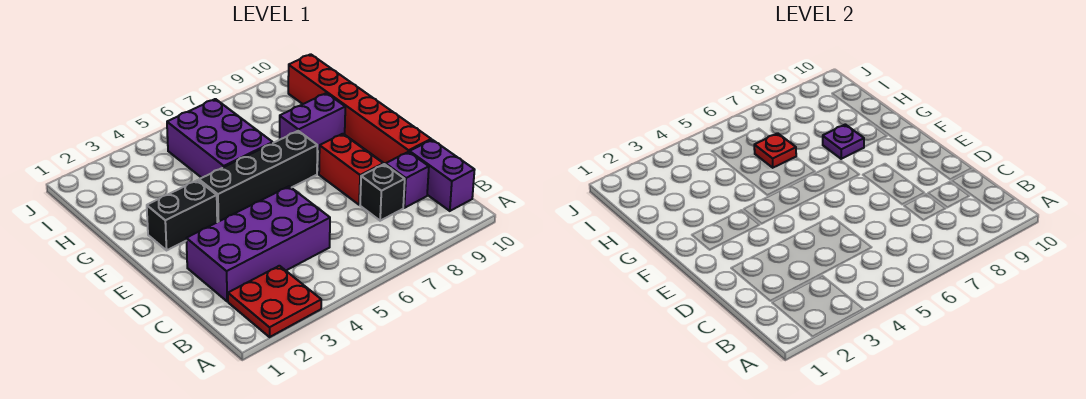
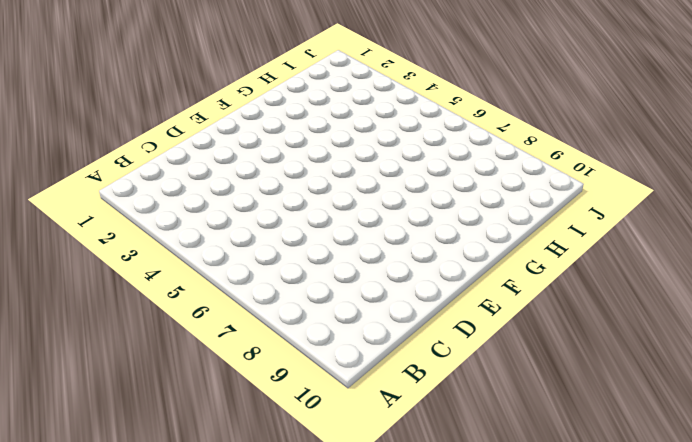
none -> red plate A2:B3 level 1
none -> purple brick B10:C10 level 1
none -> purple brick C2:D5 level 1

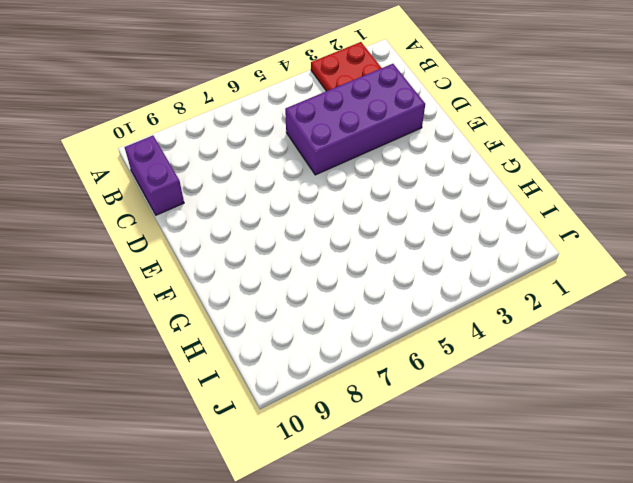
none -> black brick C8 level 1
none -> purple brick C9 level 1
none -> red brick D8:E8 level 1

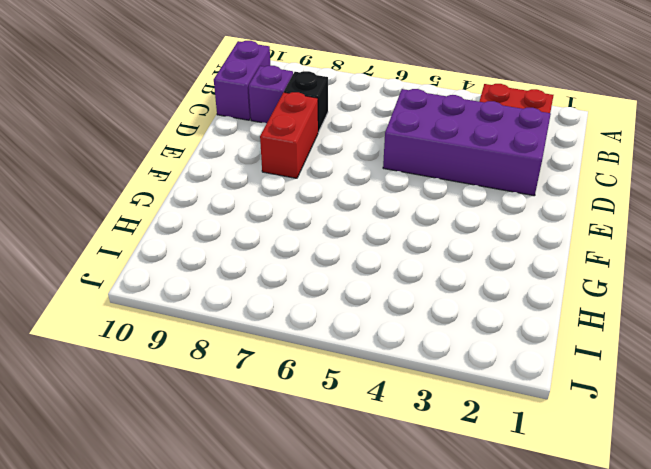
none -> red brick D10:I10 level 1
none -> black brick F2:F3 level 1
none -> black brick F4:F7 level 1

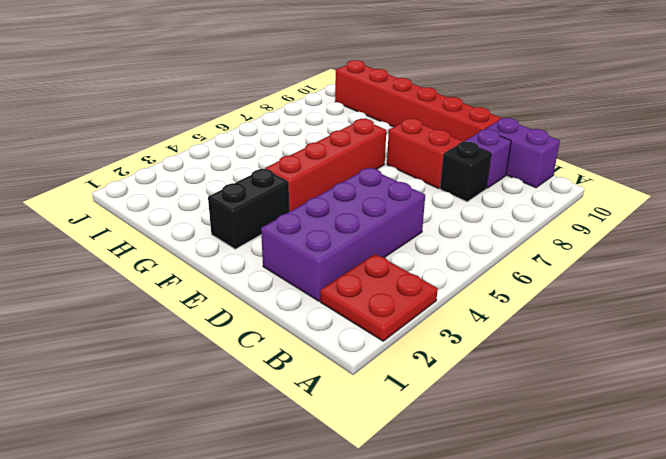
red brick F4:F7 level 1 -> black brick F4:F7 level 1
none -> purple brick G5:I6 level 1
none -> purple brick G8:G9 level 1
none -> purple plate G8 level 2

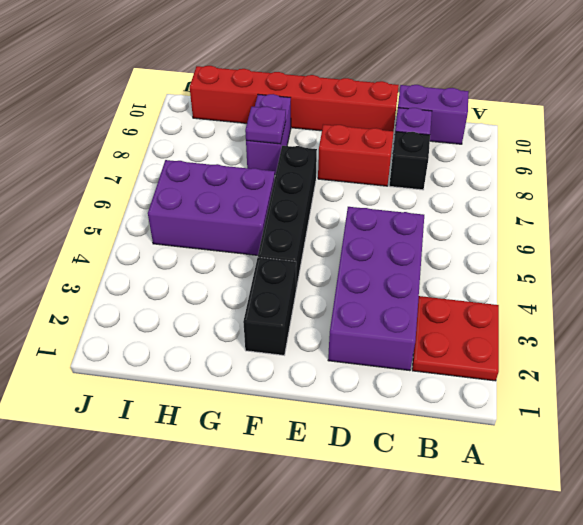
none -> red plate H6 level 2

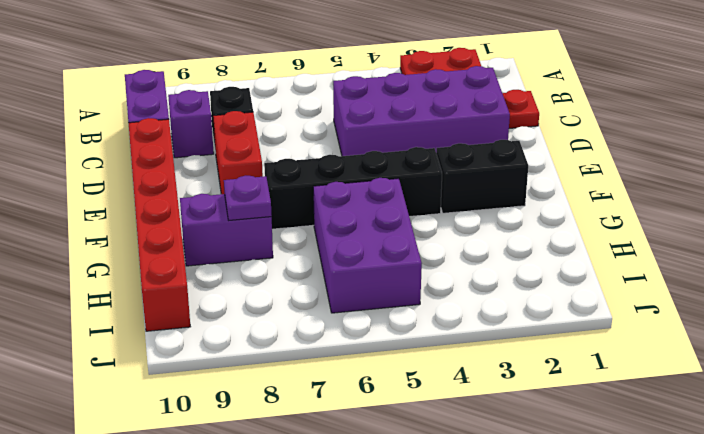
red plate C1 level 1 -> red plate H6 level 2

